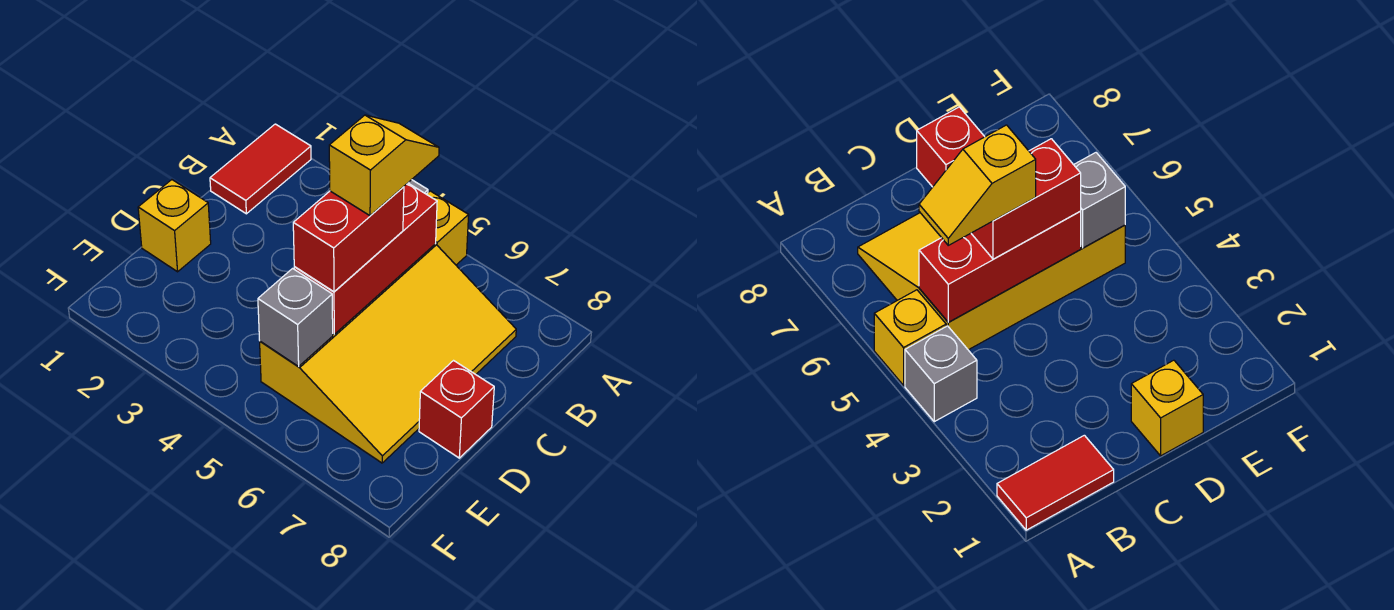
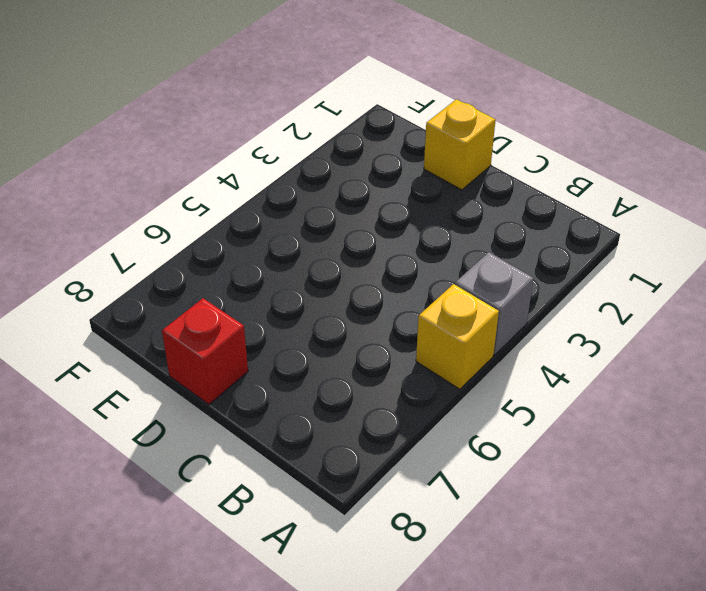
none -> red tile A1:B1 level 1
none -> yellow slope B5:E7 level 1 top 5

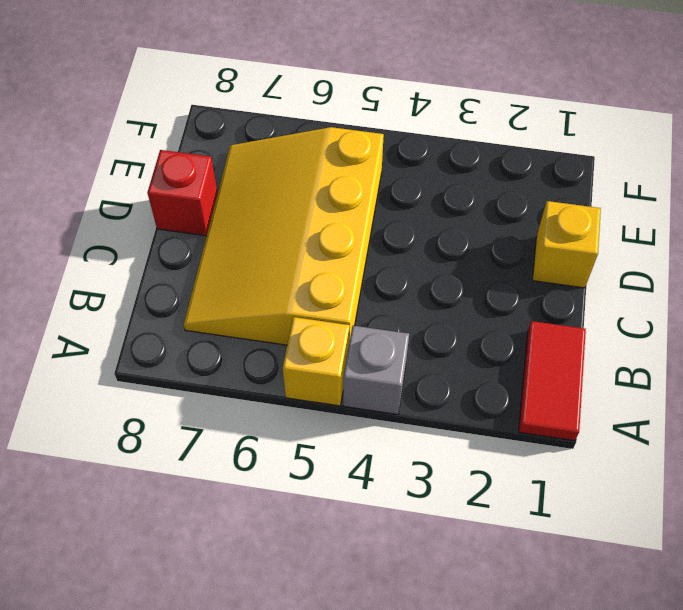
none -> red brick B5:D5 level 2
none -> grey brick E5 level 2

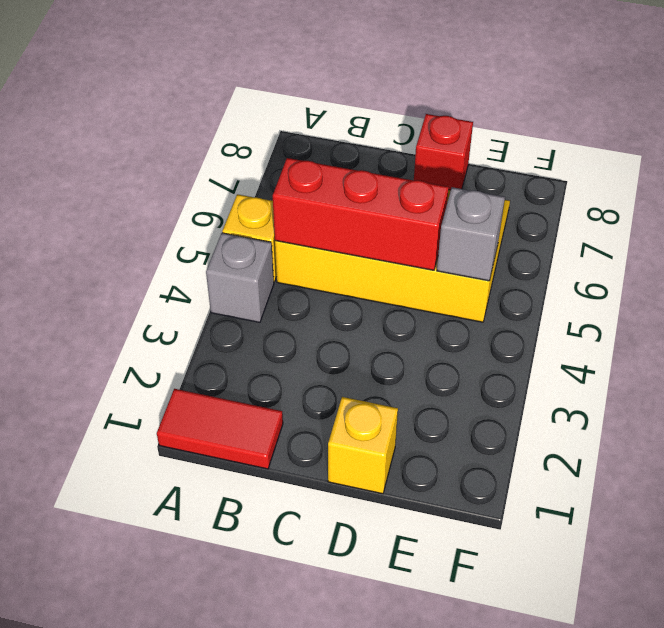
none -> red brick C5:D5 level 3
none -> yellow slope B5:C5 level 4 top C

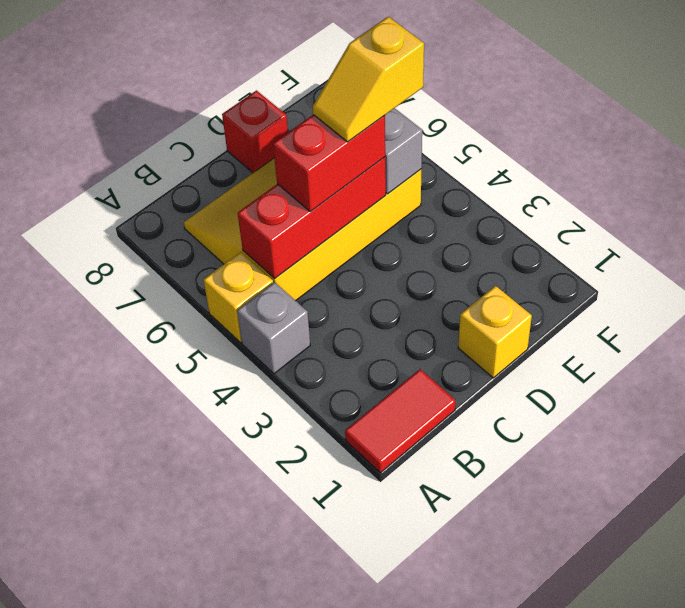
yellow slope D5:E5 level 4 top E -> yellow slope B5:C5 level 4 top C

